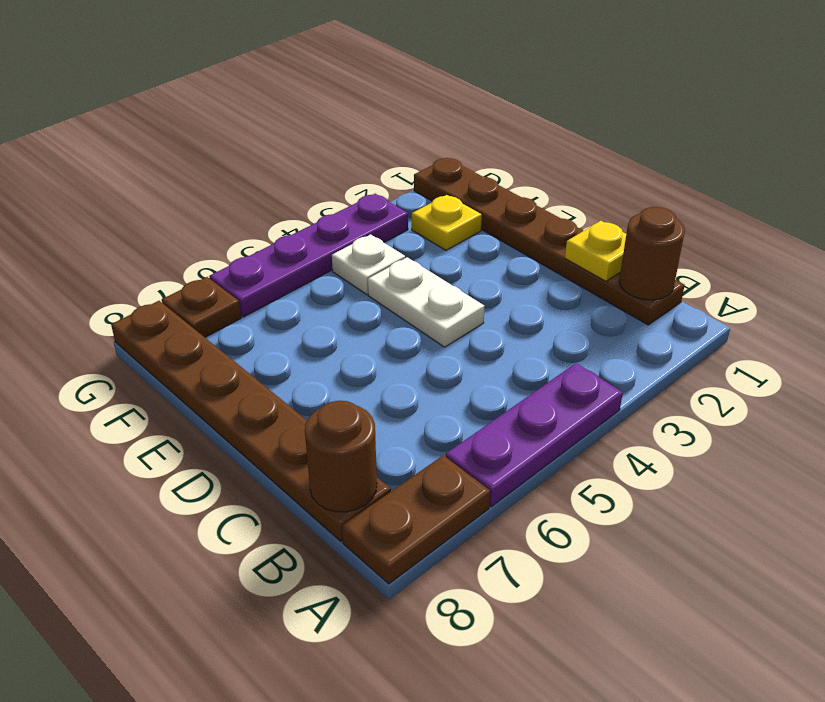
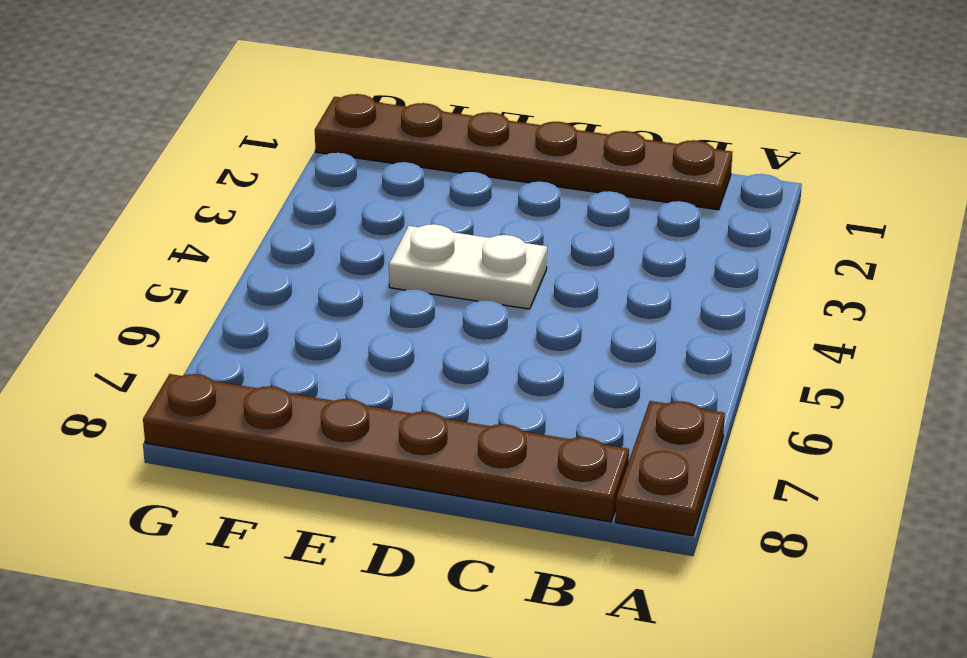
none -> purple plate A4:A6 level 1
none -> yellow plate F2 level 1
none -> white plate F4 level 1

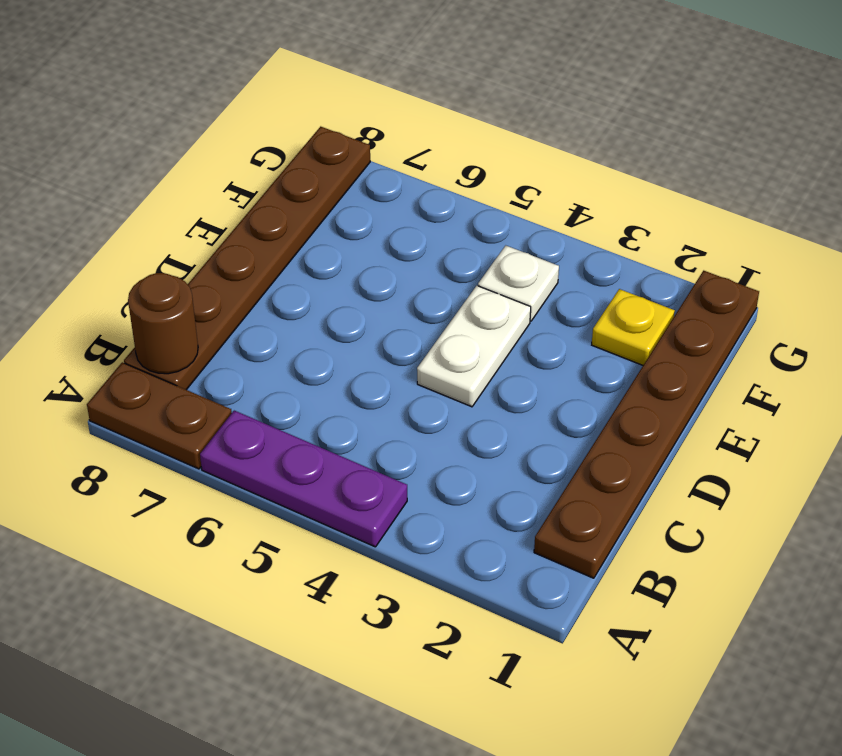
none -> purple plate G3:G6 level 1
none -> brown plate G7 level 1
none -> brown round brick B1 level 2

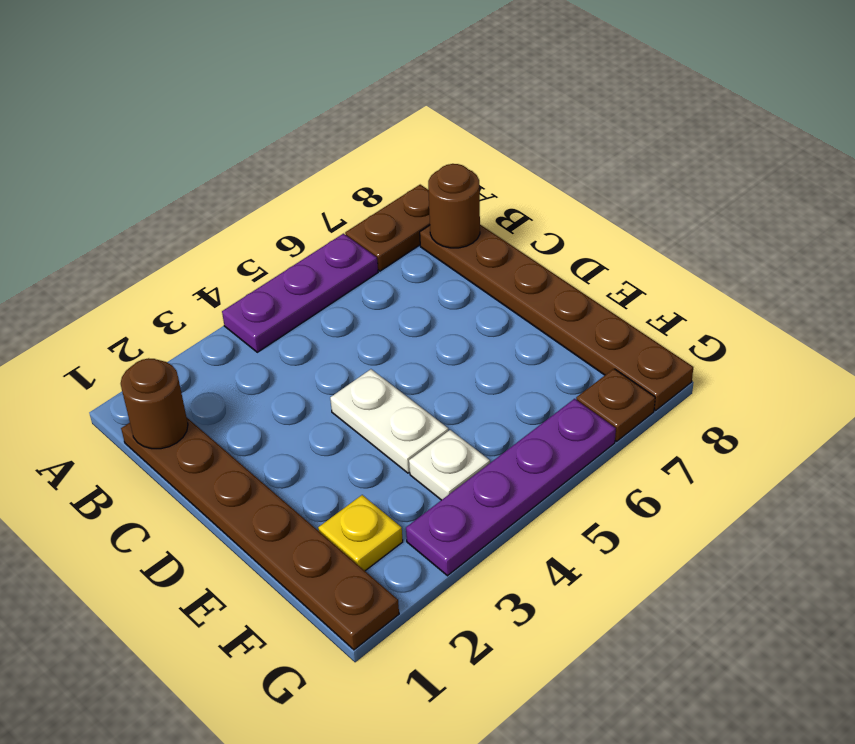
none -> yellow plate C1 level 2

